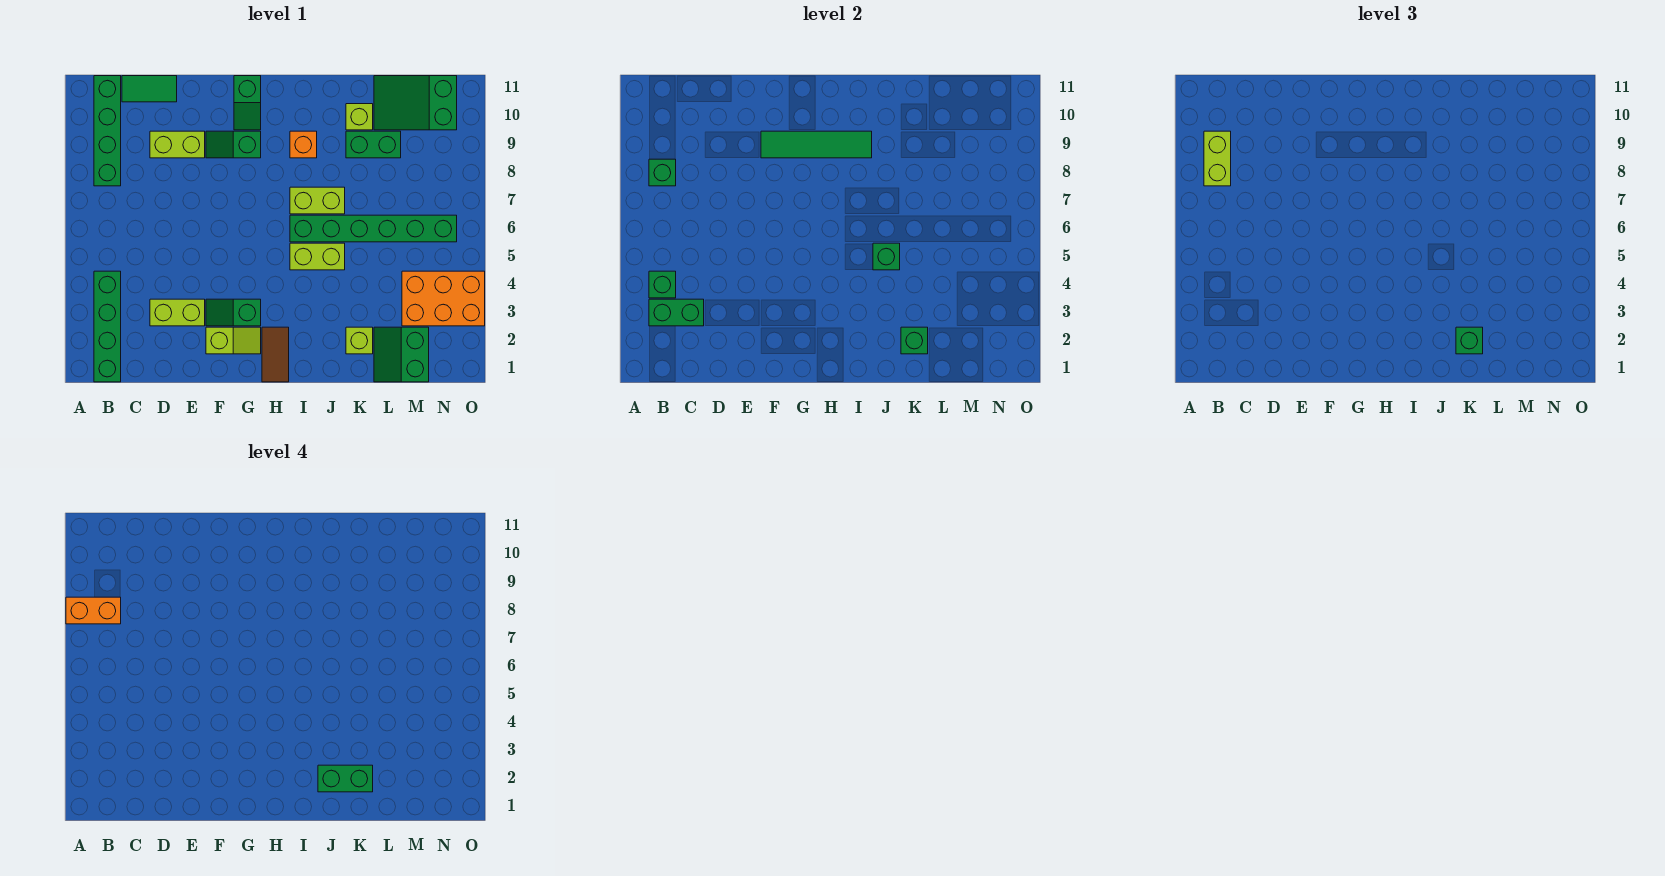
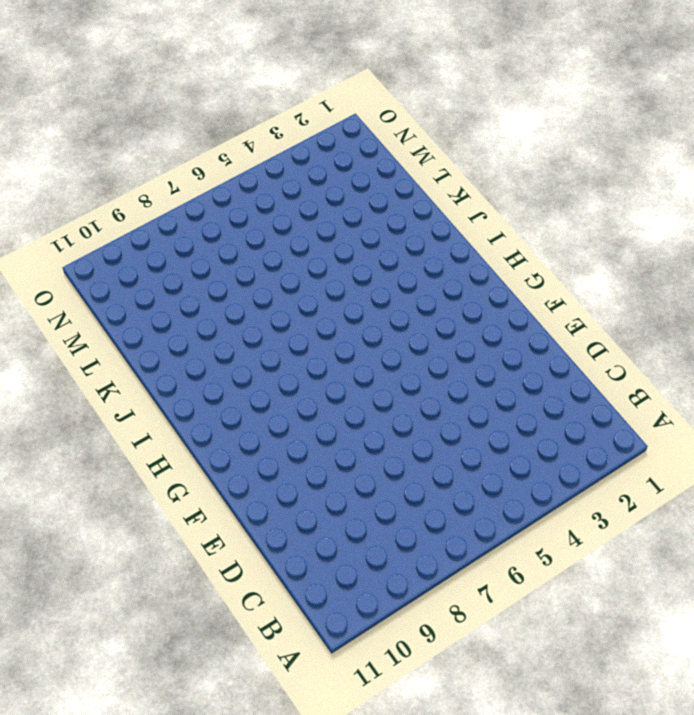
none -> green brick B1:B4 level 1
none -> green brick B8:B11 level 1
none -> green tile C11:D11 level 1
none -> lime brick D3:E3 level 1

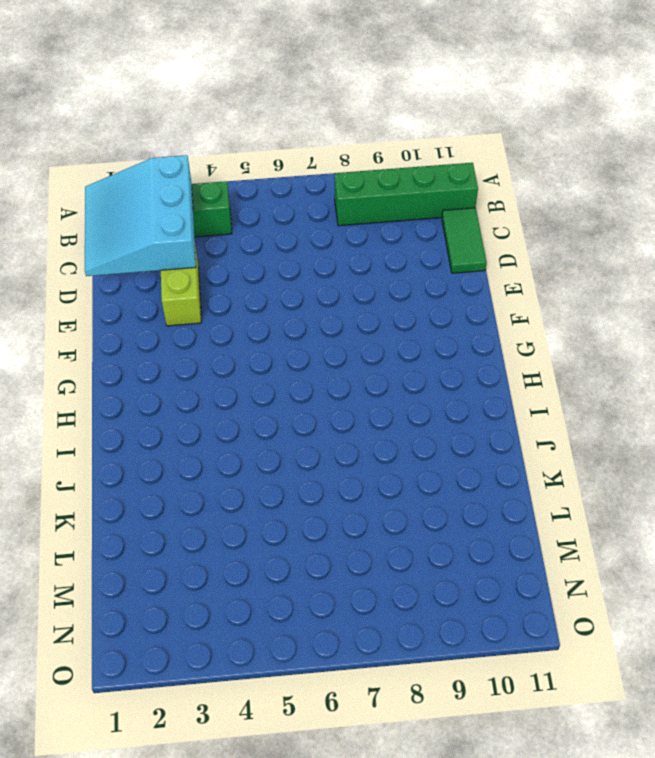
cyan slope B1:D3 level 2 top 3 -> green brick B3:C3 level 2
none -> lime brick D9:E9 level 1
none -> lime slope F2:G2 level 1 top F
none -> green slope F3:G3 level 1 top G
none -> green slope F9:G9 level 1 top G

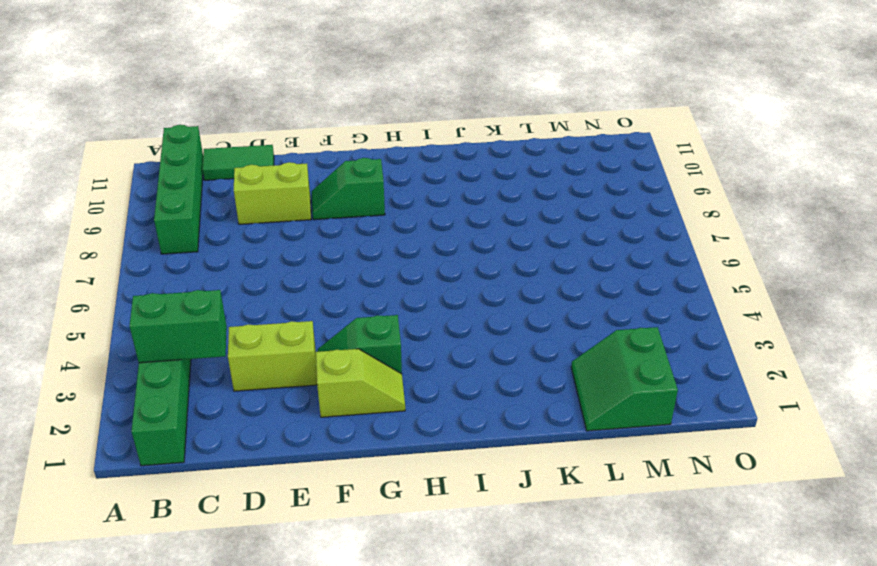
none -> green slope G10:G11 level 1 top 11
none -> brown tile H1:H2 level 1
none -> lime brick I5:J5 level 1
none -> green brick I6:N6 level 1

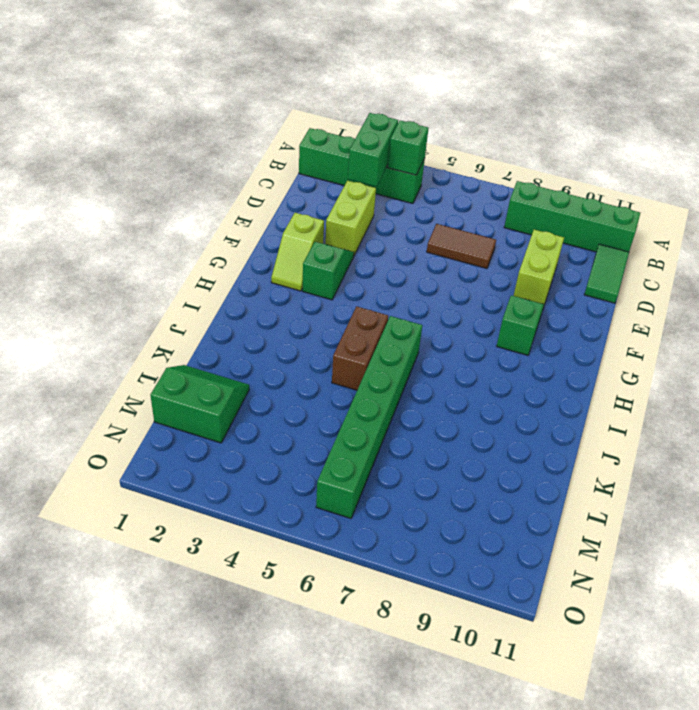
brown tile D6:D7 level 1 -> brown tile H1:H2 level 1
brown brick I5:J5 level 1 -> lime brick I5:J5 level 1
none -> green slope G10:G11 level 1 top 11
none -> lime brick I7:J7 level 1
none -> orange brick I9 level 1
none -> lime brick K2 level 1

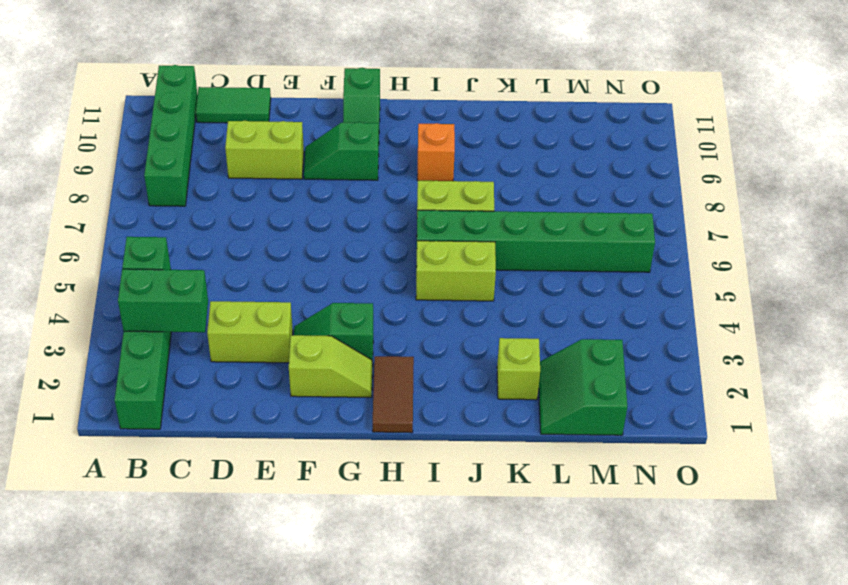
none -> green brick K9:L9 level 1
none -> lime brick K10 level 1
none -> green slope L10:N11 level 1 top N
none -> orange brick M3:O4 level 1

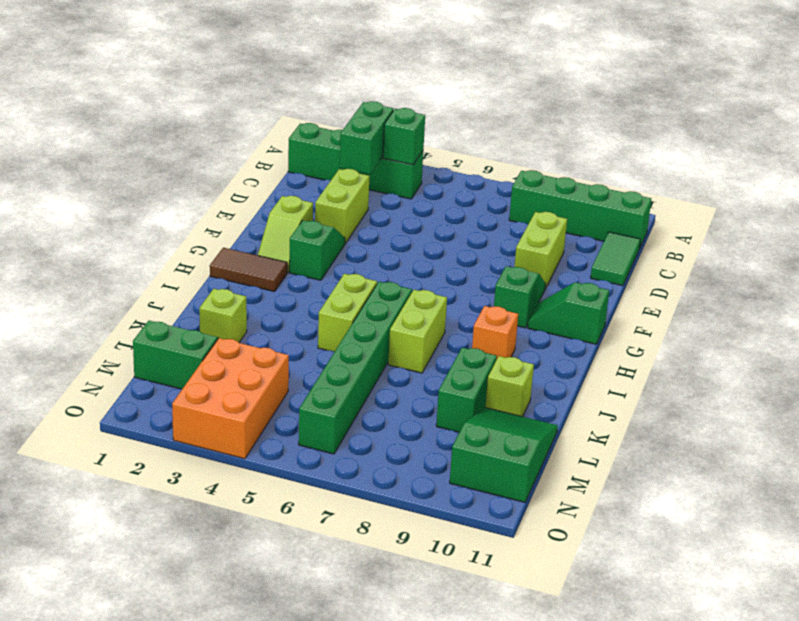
none -> green brick B8 level 2
none -> green tile F9:I9 level 2
none -> green brick J5 level 2
none -> green brick K2 level 2

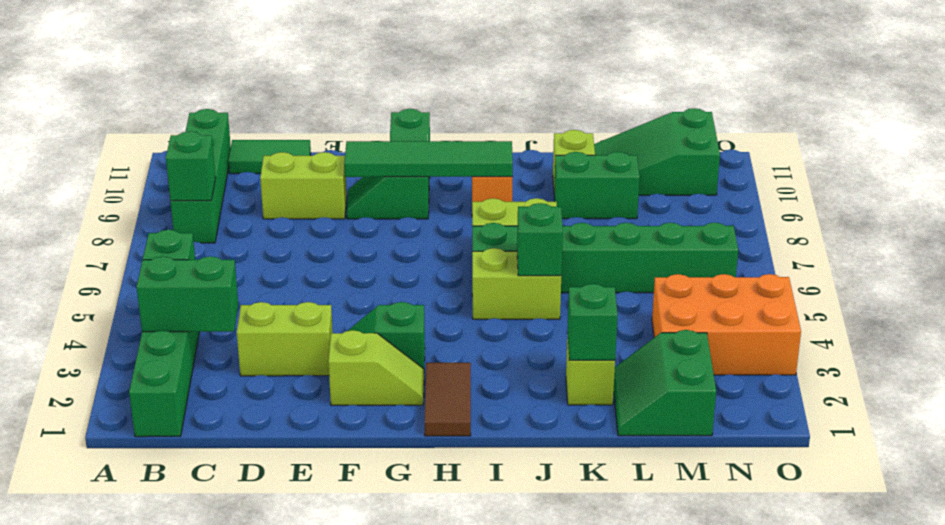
none -> lime brick B8:B9 level 3
none -> green brick K2 level 3
none -> orange brick A8:B8 level 4
none -> green brick J2:K2 level 4

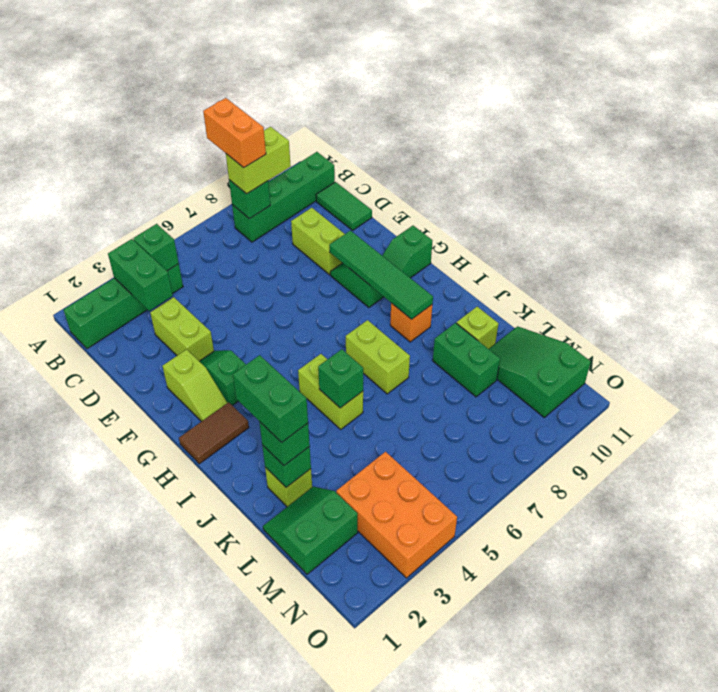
none -> green brick I6:N6 level 1

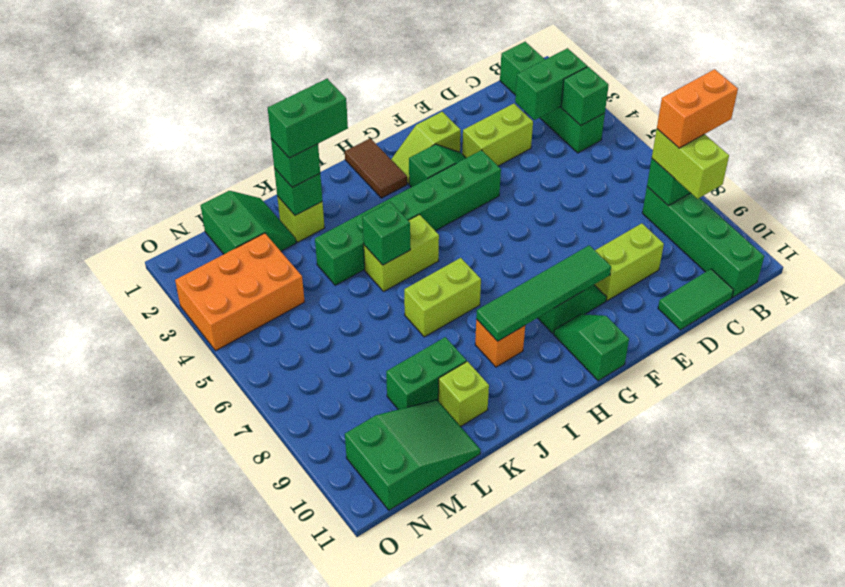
green brick F4:K4 level 1 -> green brick I6:N6 level 1

